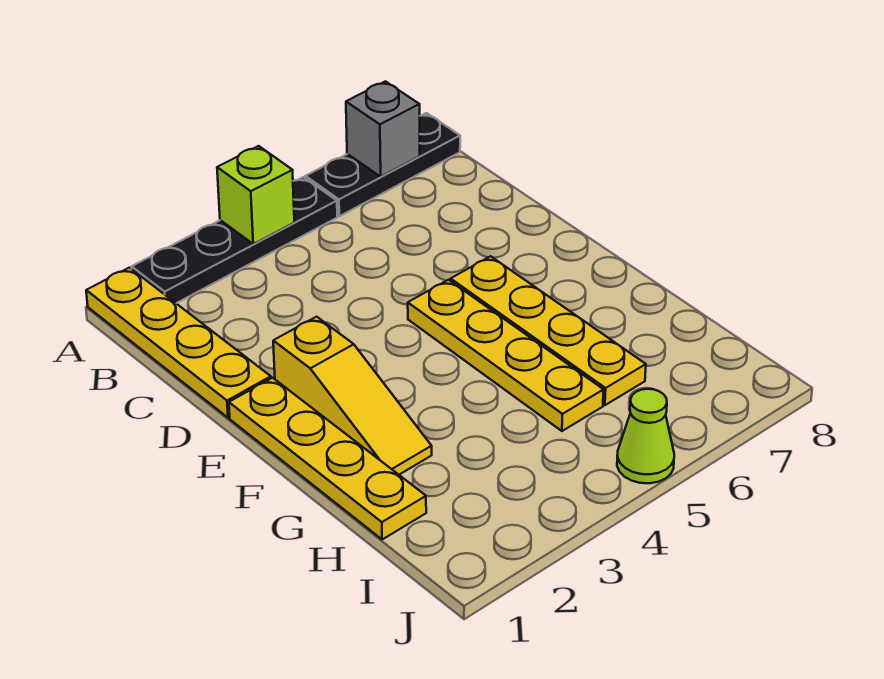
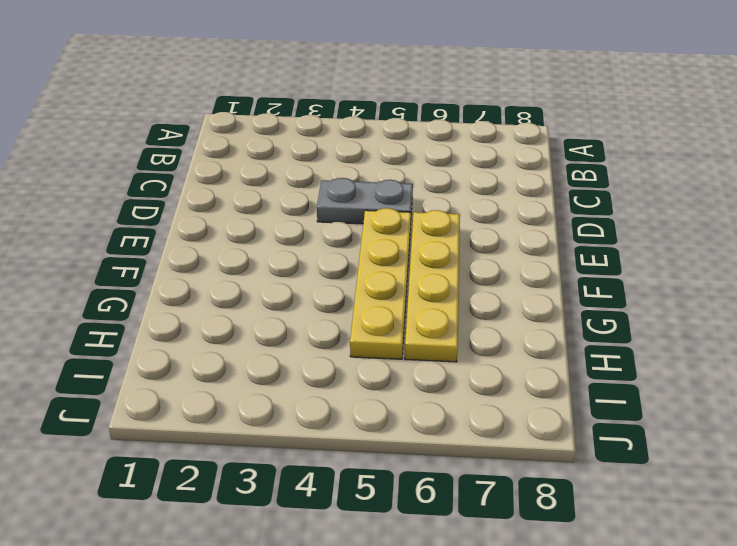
grey plate D4:D5 level 1 -> none
none -> yellow plate A1:D1 level 1
none -> black plate A2:A5 level 1

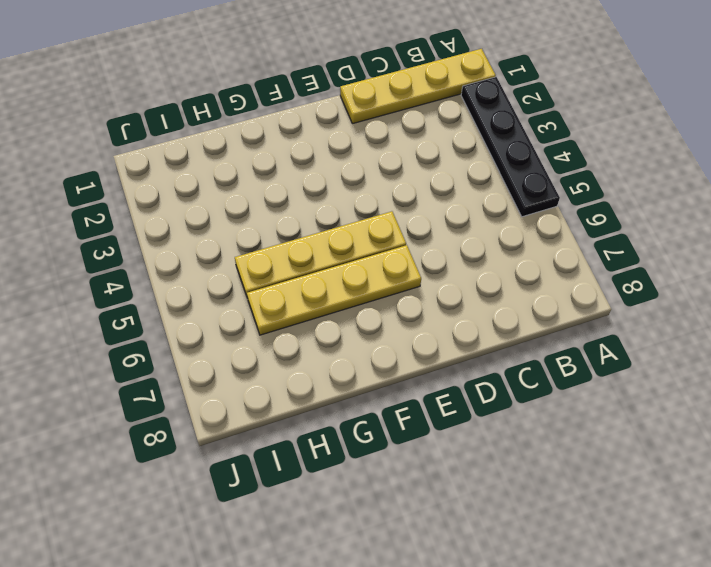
none -> black plate A6:A8 level 1
none -> yellow plate E1:H1 level 1

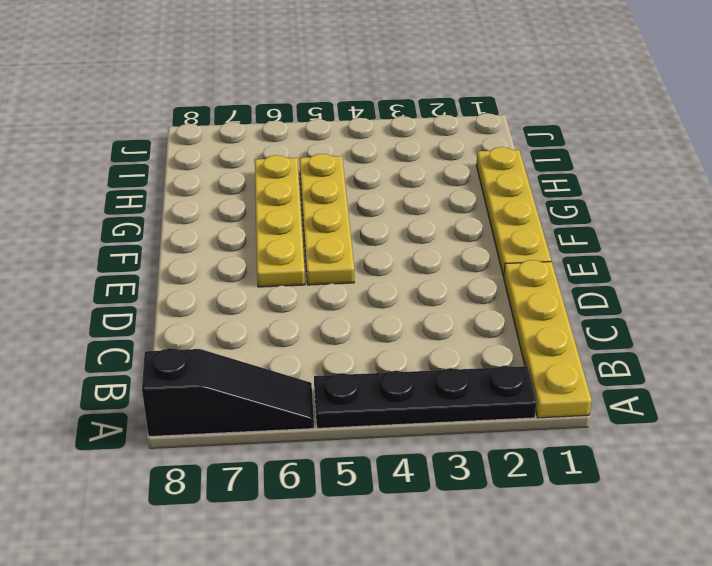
black slope A6:A8 level 1 top 8 -> black plate A6:A8 level 1
none -> yellow slope E2:G2 level 1 top E
none -> lime cone J5 level 1

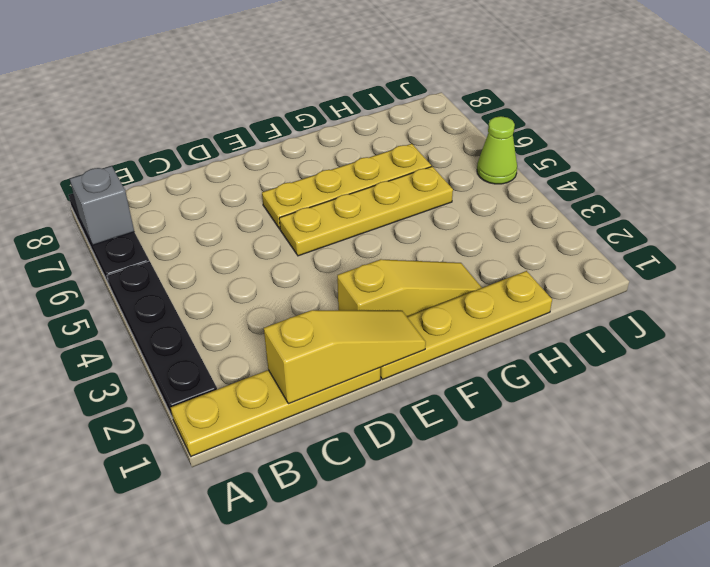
yellow slope C1:E1 level 2 top C -> none
none -> lime brick A4 level 2

